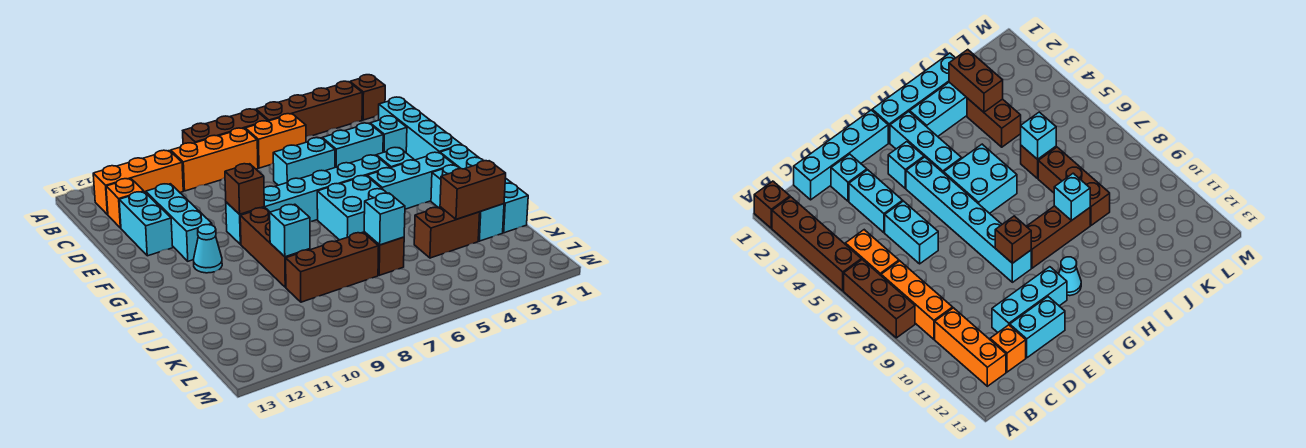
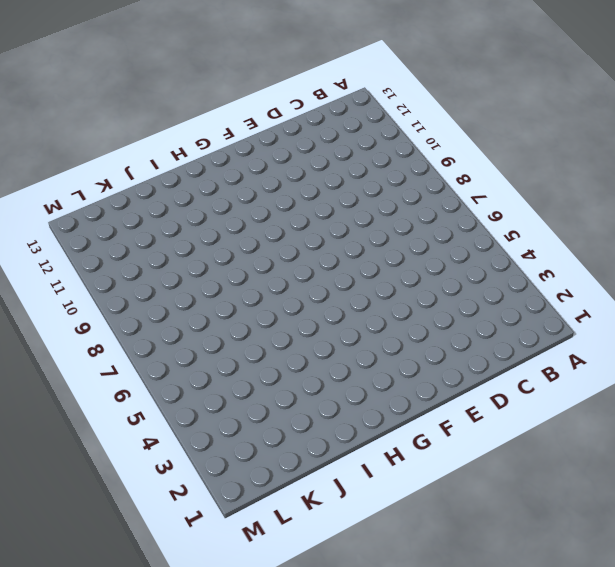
none -> brown brick A1 level 1
none -> brown brick A2:A5 level 1
none -> brown brick A6:A8 level 1

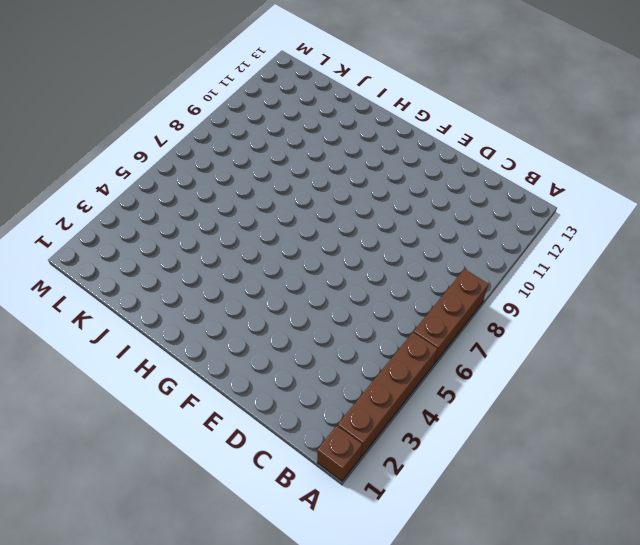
none -> orange brick B5:B6 level 1
none -> orange brick B7:B9 level 1
none -> orange brick B10:B12 level 1

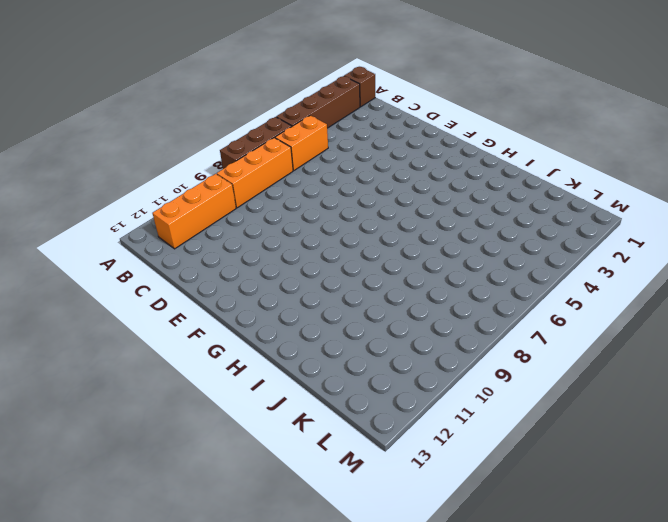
none -> cyan brick C1:F1 level 1
none -> orange brick C12 level 1
none -> cyan brick D2 level 1

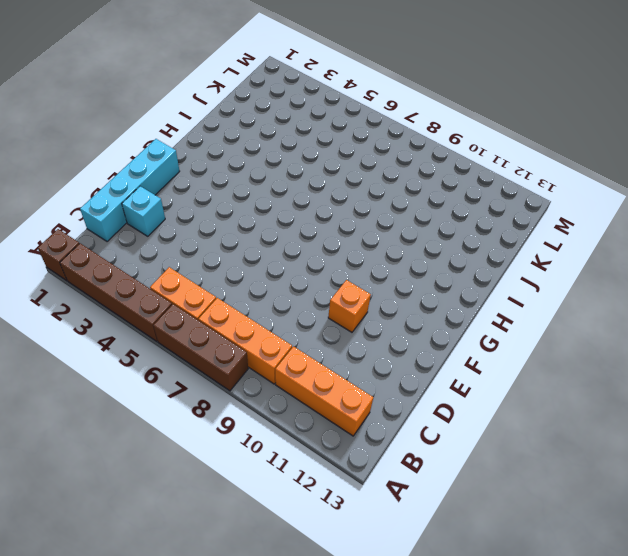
orange brick E10 level 1 -> orange brick C12 level 1
none -> cyan brick D3:D4 level 1
none -> cyan brick D5:D6 level 1
none -> cyan brick D11:F11 level 1

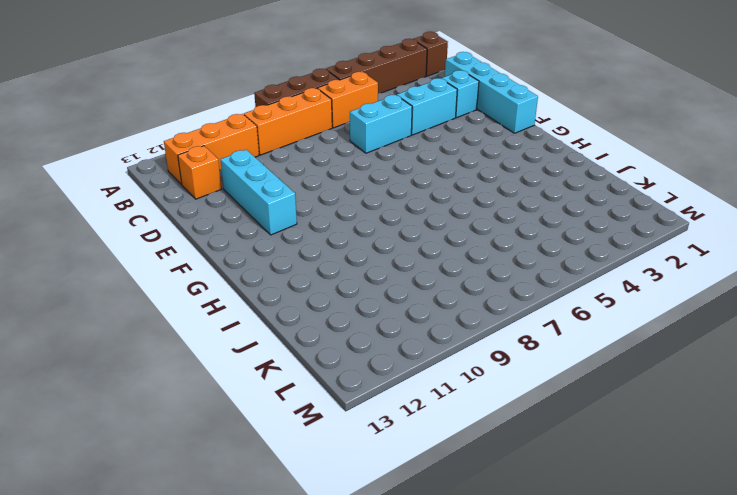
none -> cyan brick D12:E12 level 1
none -> cyan brick F3 level 1
none -> cyan brick F4:F9 level 1

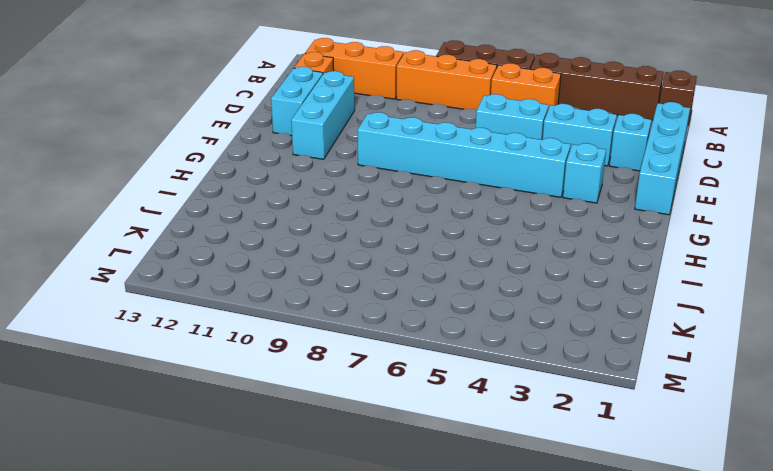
none -> cyan brick G1:J1 level 1
none -> cyan brick G2:G4 level 1
none -> cyan brick G5:H6 level 1

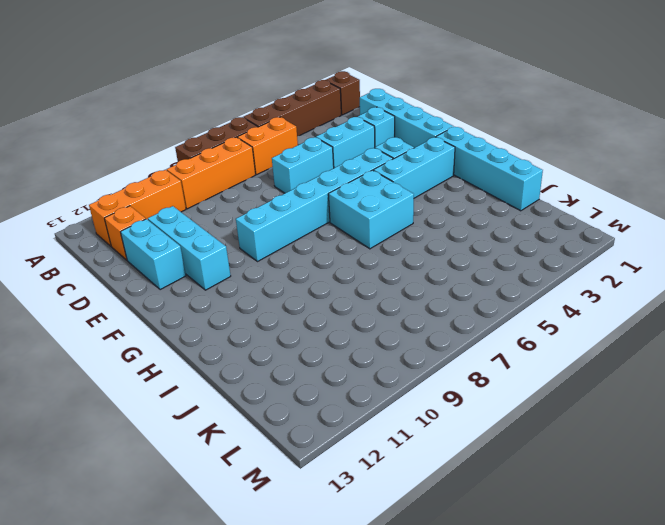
none -> brown brick G9:I9 level 1
none -> cyan cone G11 level 1
none -> cyan brick H2:J2 level 1

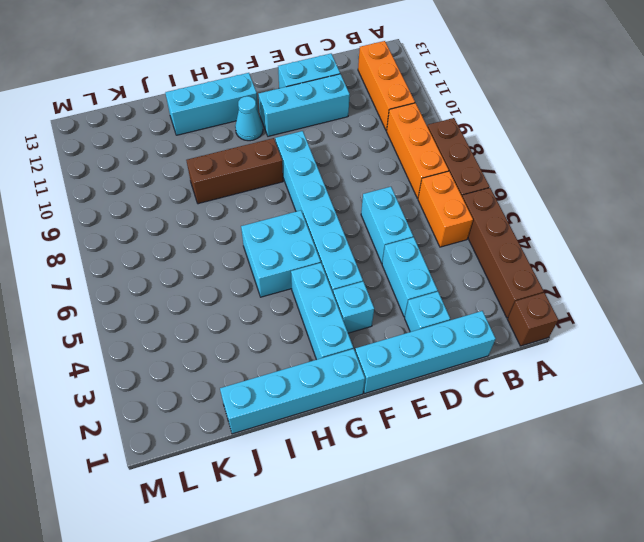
cyan brick G12:I12 level 1 -> cyan brick H2:J2 level 1
none -> orange brick C12 level 1
none -> brown brick J3:J4 level 1
none -> brown brick J6 level 1

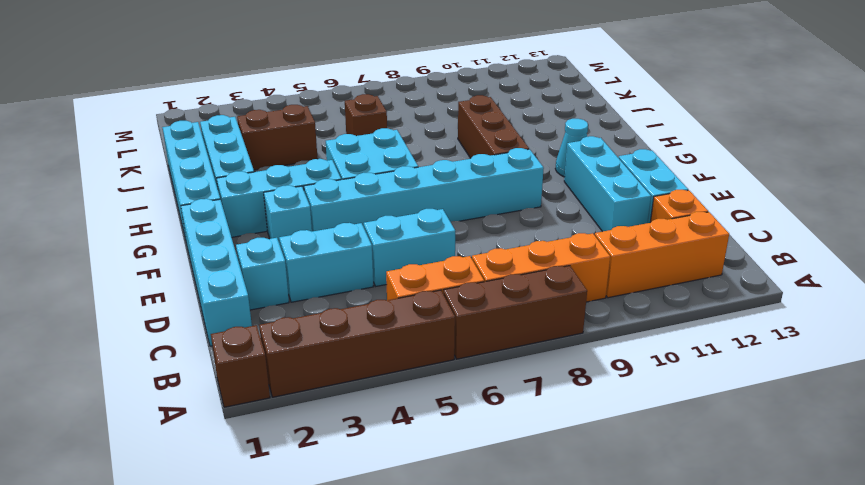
none -> brown brick J7:J9 level 1
none -> brown brick F9 level 2
none -> cyan brick I9 level 2

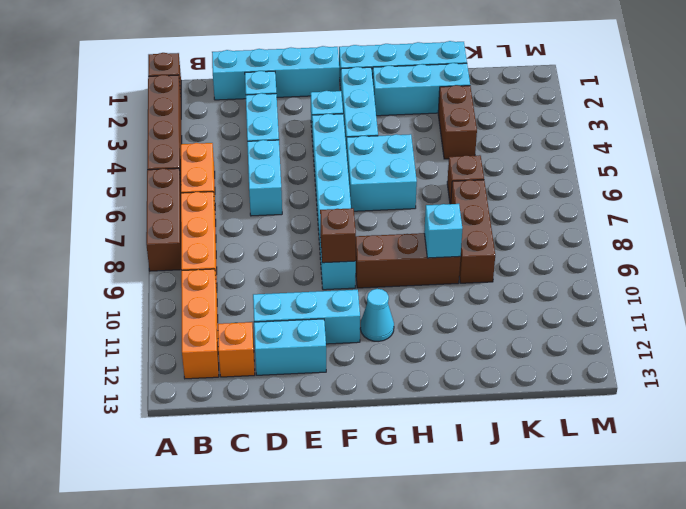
none -> brown brick J2:J3 level 2
none -> cyan brick J6 level 2

